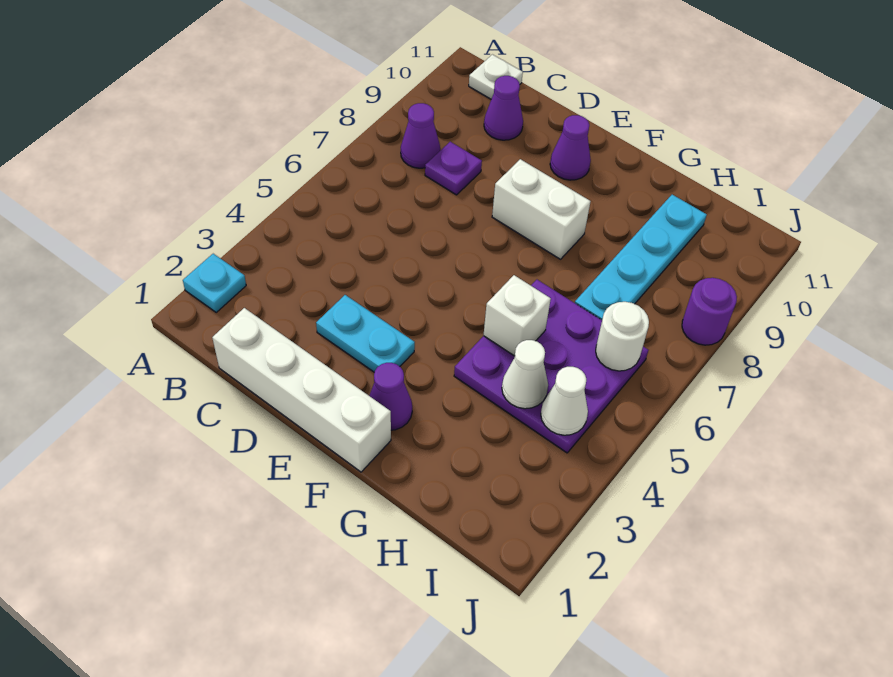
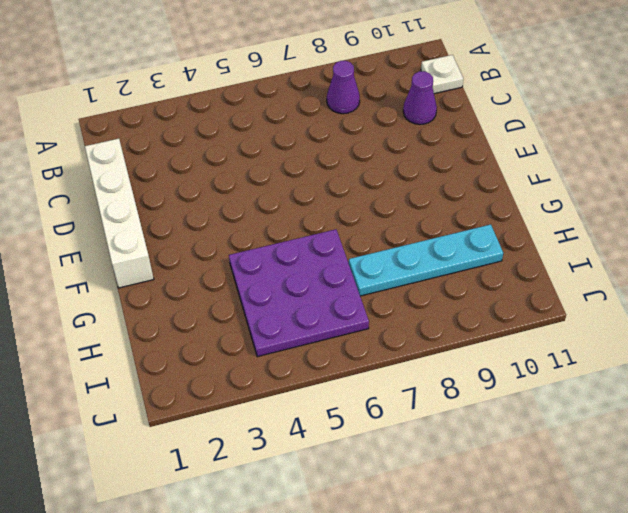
none -> cyan plate A2 level 1
none -> purple plate C8 level 1
none -> cyan plate D3:E3 level 1

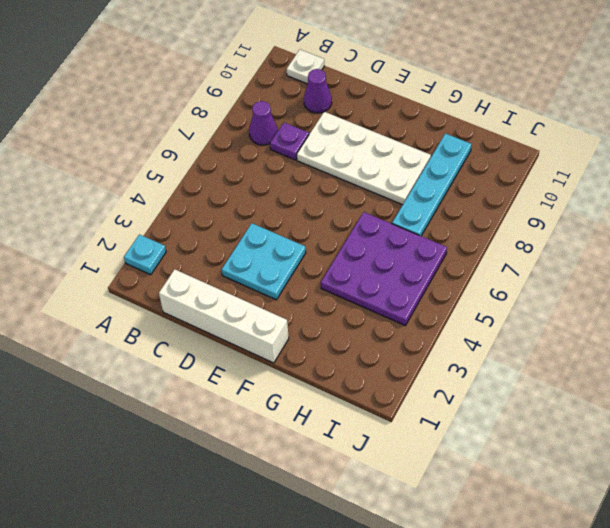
cyan plate D3:E4 level 1 -> cyan plate D3:E3 level 1
white plate D8:G9 level 1 -> white brick E8:F8 level 1
none -> purple cone E10 level 1
none -> purple cone F2 level 1
none -> purple round brick J8 level 1

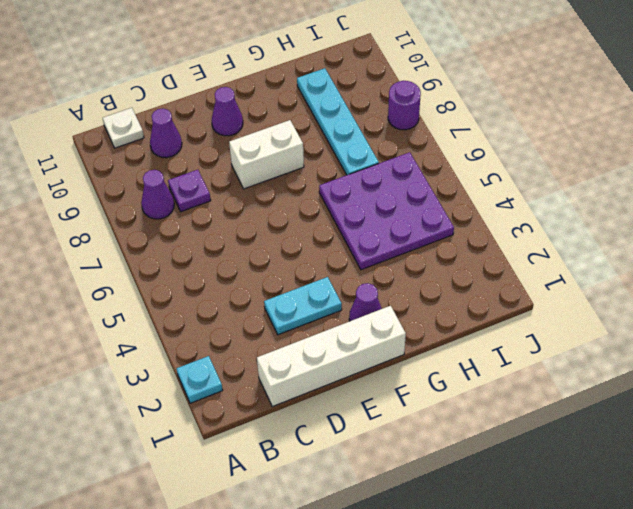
none -> white brick G5 level 2
none -> white cone H4 level 2
none -> white cone I4 level 2

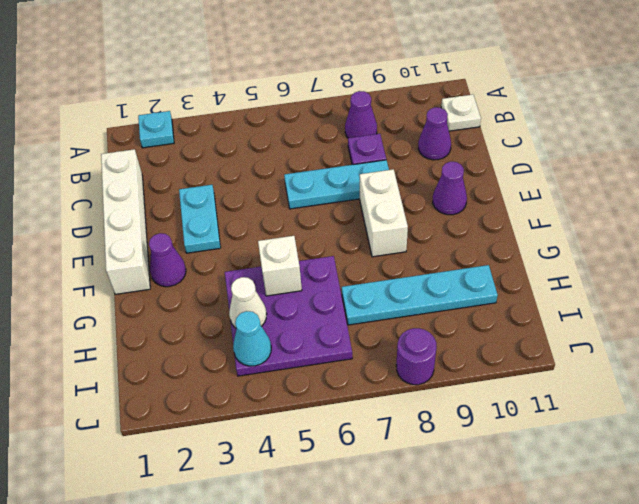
cyan plate D6:D8 level 1 -> none
cyan cone I4 level 2 -> white cone I4 level 2
none -> white round brick I6 level 2

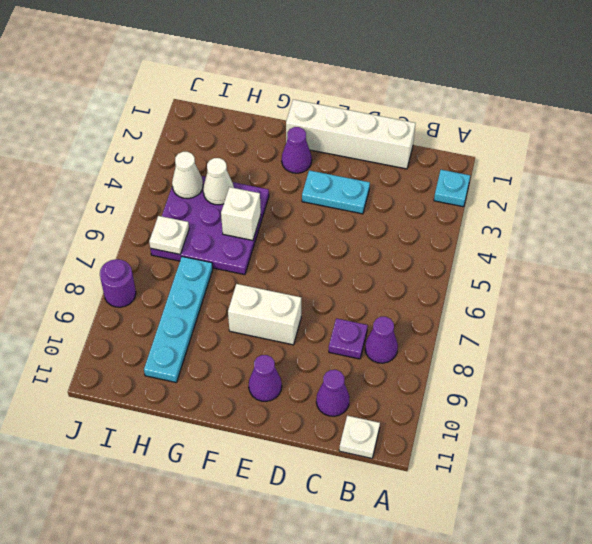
white plate I6 level 2 -> white round brick I6 level 2

